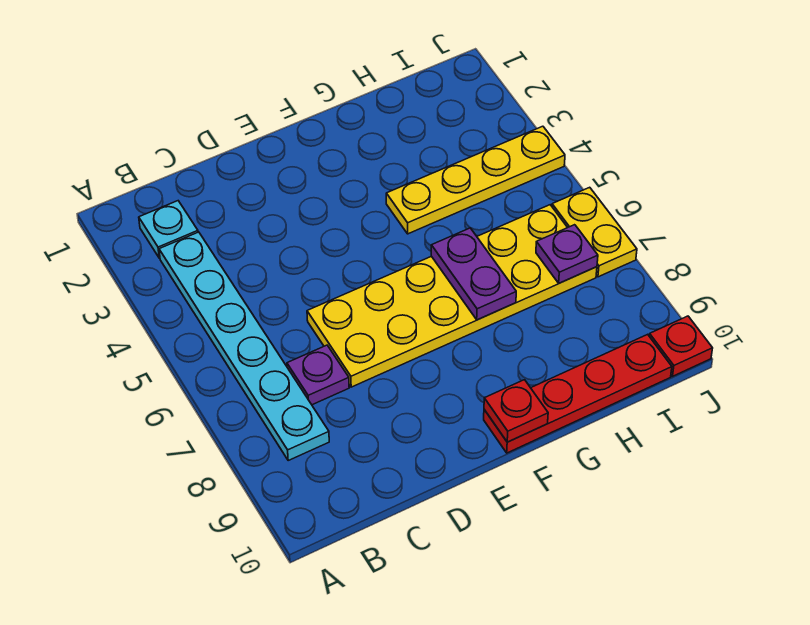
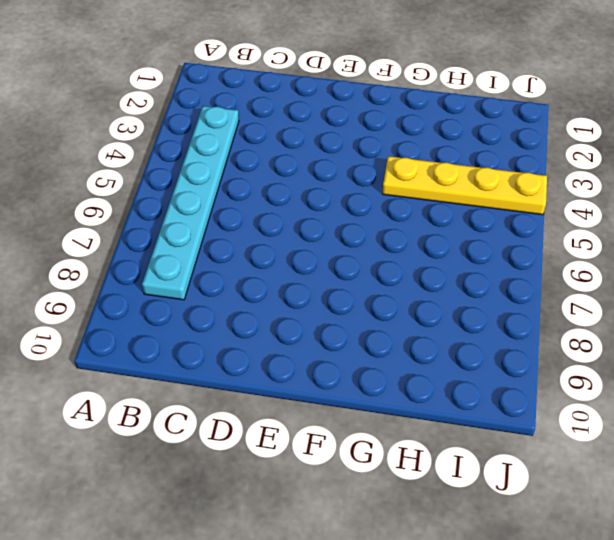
none -> cyan plate B2 level 1
none -> purple plate C7 level 1

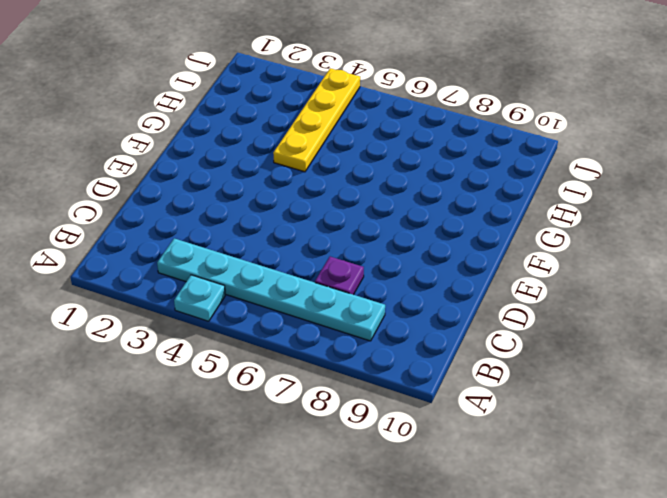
cyan plate A4 level 1 -> cyan plate B2 level 1
none -> yellow plate D6:I7 level 1
none -> red plate F10:I10 level 1

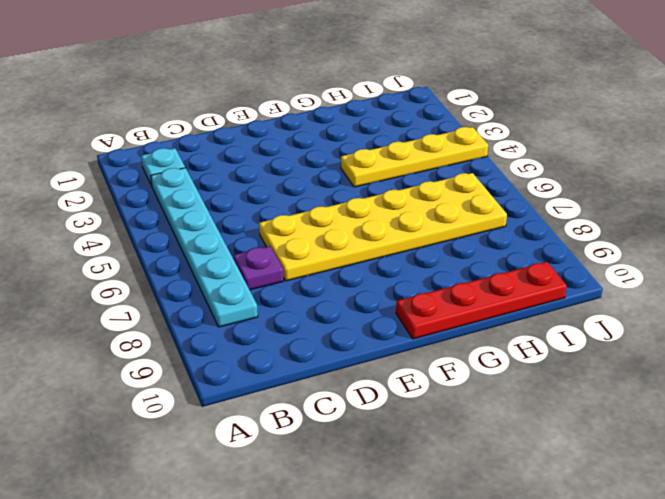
none -> yellow plate J6:J7 level 1
none -> red plate J10 level 1

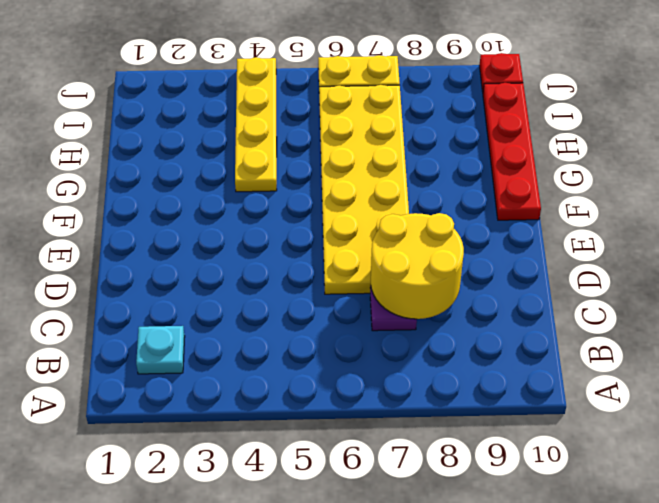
yellow round brick C7:D8 level 2 -> none
none -> cyan plate B3:B8 level 1
none -> red plate F10 level 2

